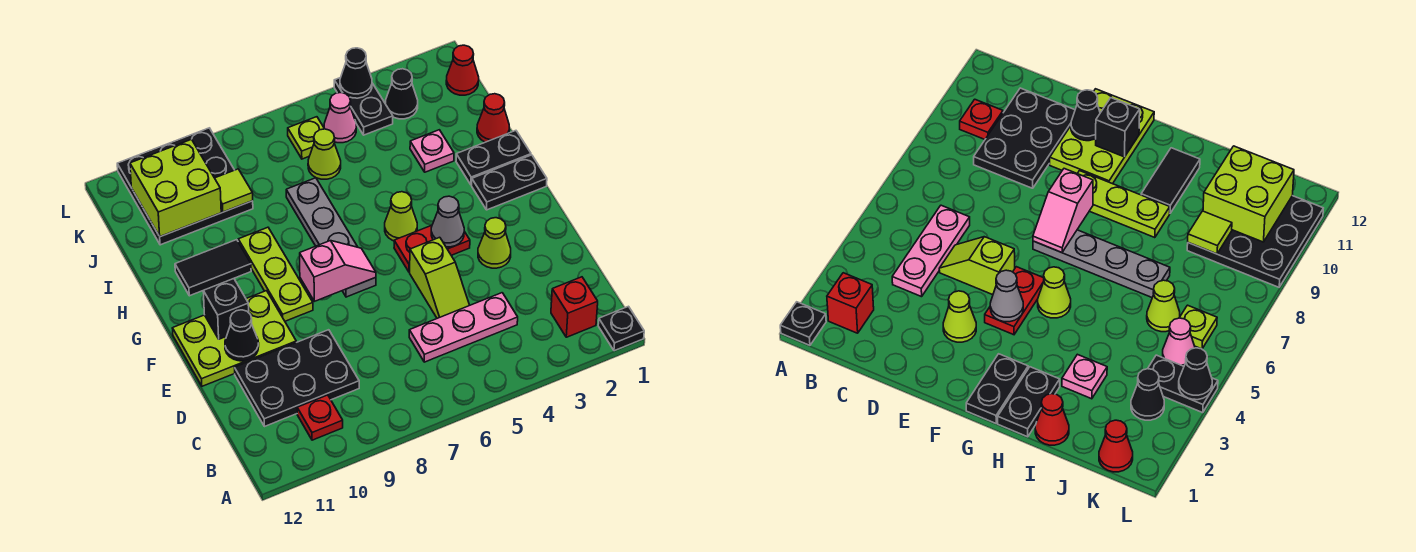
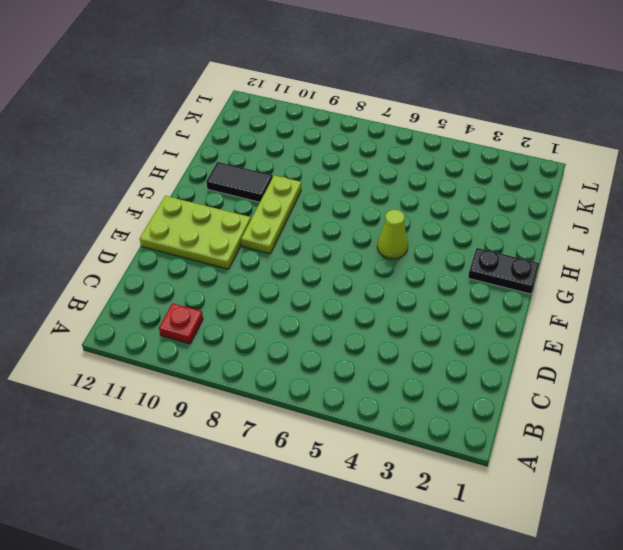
none -> black plate A1 level 1
none -> red brick B2 level 1
none -> pink plate C4:C6 level 1
none -> black plate C9:D11 level 1

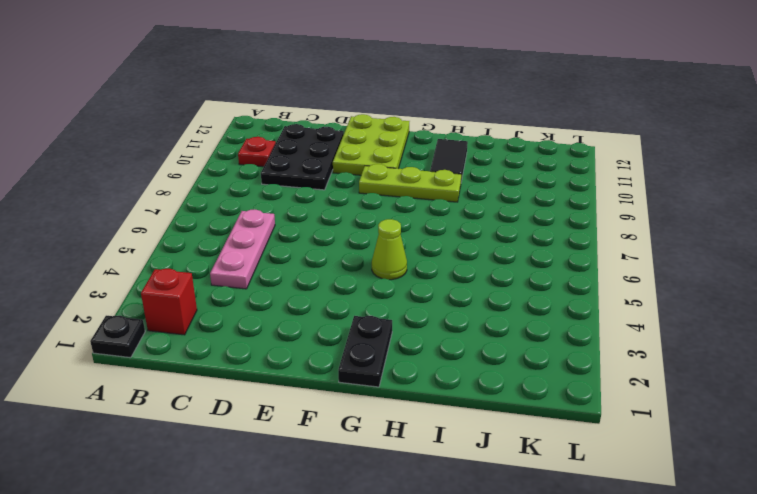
none -> lime slope D5:E5 level 1 top E
none -> lime cone E3 level 1
none -> red plate F4:F5 level 1
none -> grey plate F7:I7 level 1

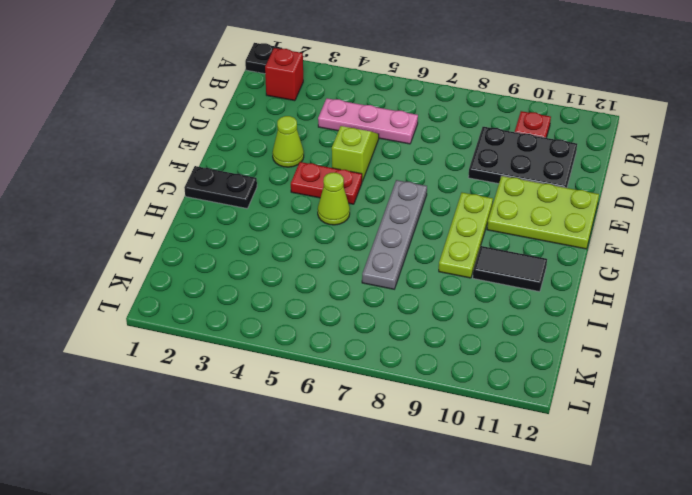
none -> black plate H1:H2 level 1
none -> red cone I1 level 1
none -> pink plate I3 level 1
none -> lime cone J6 level 1

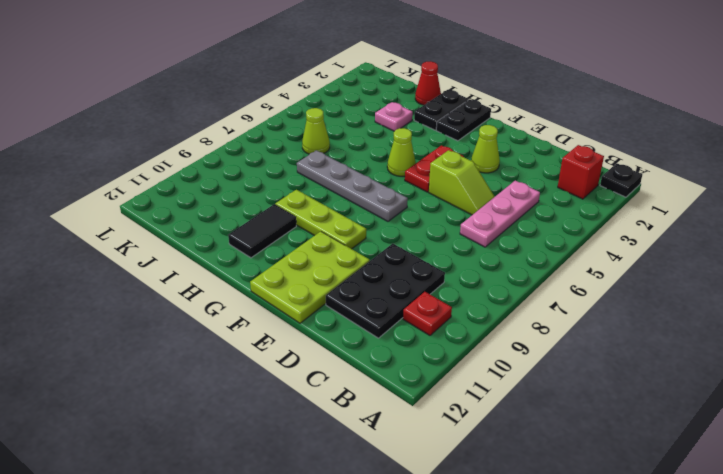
none -> black plate J9:L11 level 1
none -> red cone K1 level 1
none -> black cone K3 level 1
none -> black plate K4:L4 level 1

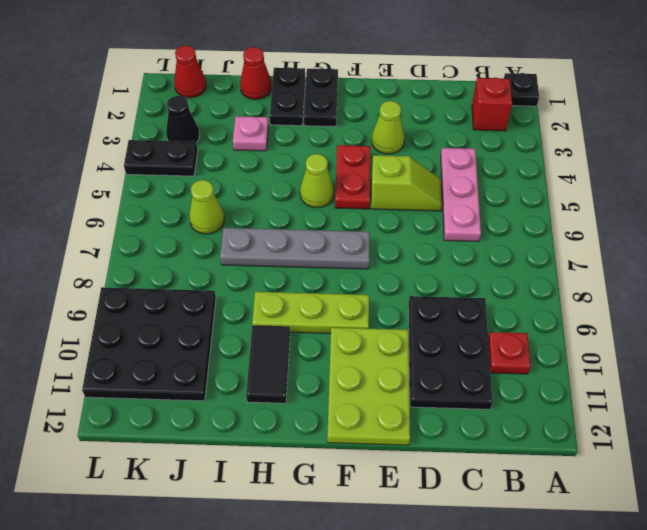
none -> pink cone K5 level 1
none -> lime plate K6 level 1
none -> black cone E11 level 2
none -> grey cone F4 level 2

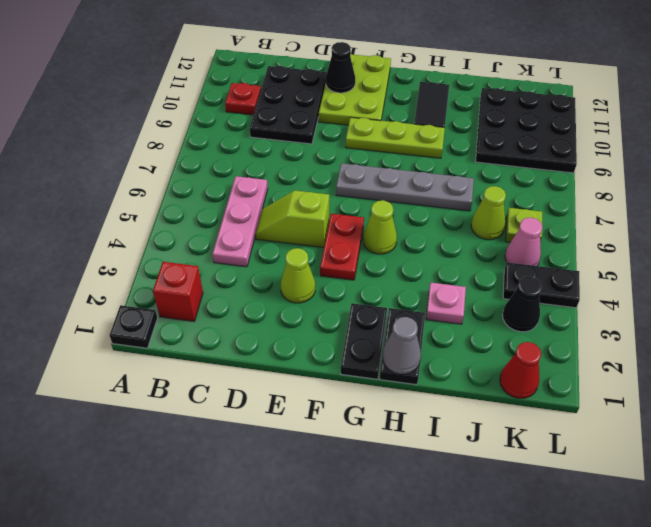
grey cone H1 level 2 -> grey cone F4 level 2
none -> red cone I1 level 1
none -> pink slope F7:F8 level 2 top 8
none -> black brick F11 level 2
none -> lime tile J9 level 2

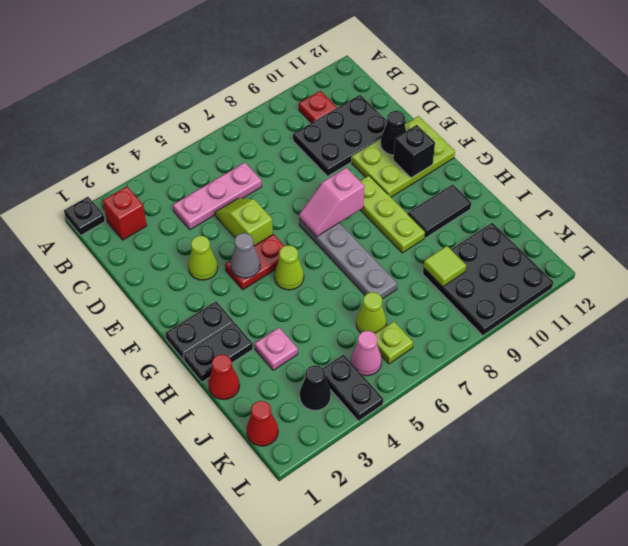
none -> lime brick J10:K11 level 2
none -> black cone L4 level 2

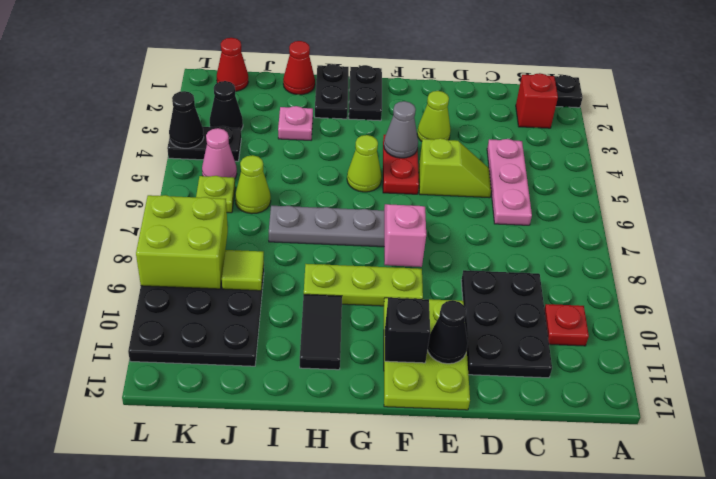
lime brick K8:L9 level 2 -> lime brick J10:K11 level 2

